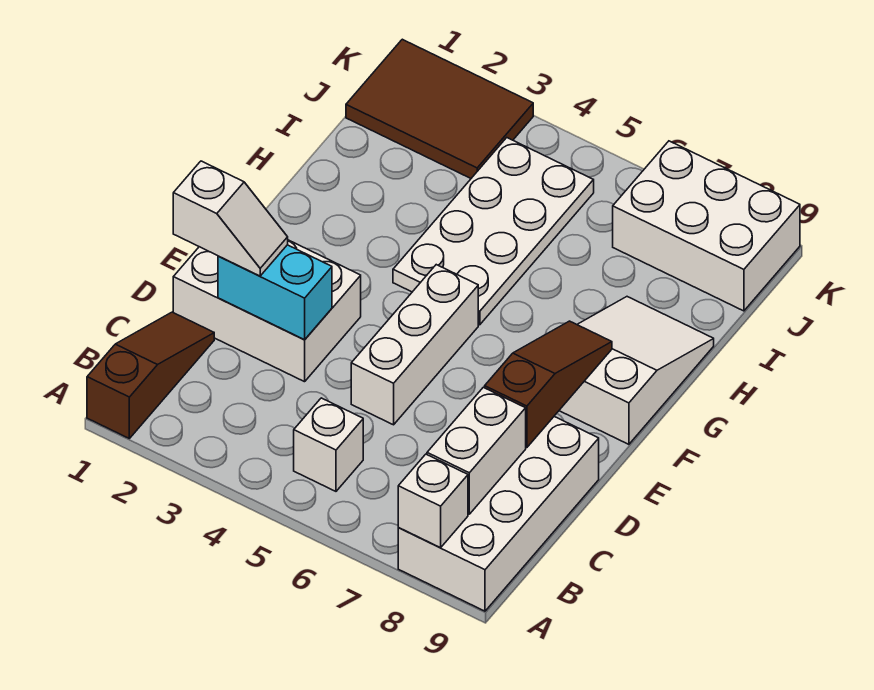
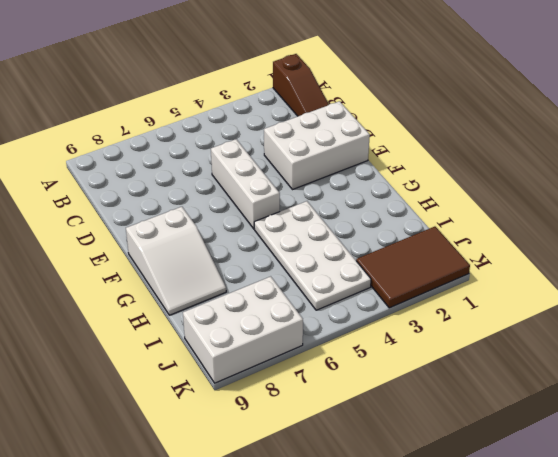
none -> white brick A8:D9 level 1
none -> white brick B5 level 1
none -> white brick A8 level 2

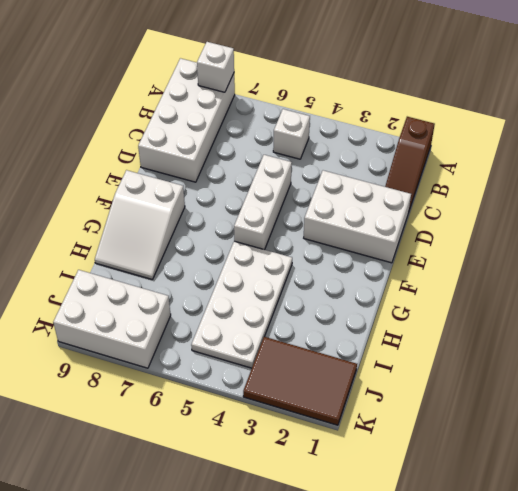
none -> white brick B8:C8 level 2
none -> cyan brick D2:D3 level 2
none -> brown slope D8:F8 level 2 top D

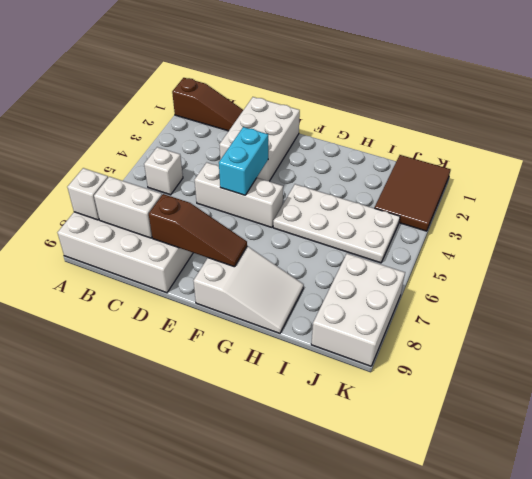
cyan brick E4:E5 level 2 -> cyan brick D2:D3 level 2
none -> white slope D1:D2 level 3 top 1

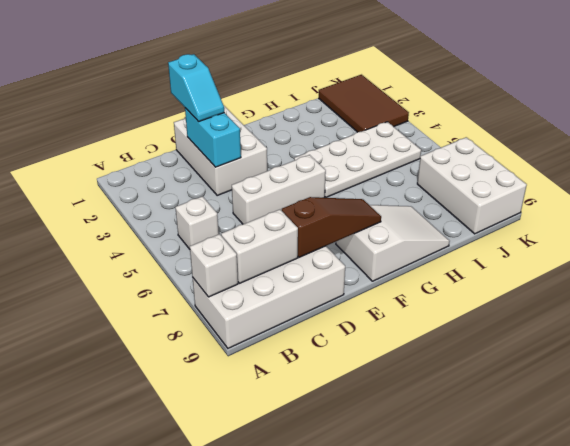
cyan slope D1:D2 level 3 top 1 -> white slope D1:D2 level 3 top 1
none -> brown slope A1:C1 level 1 top A

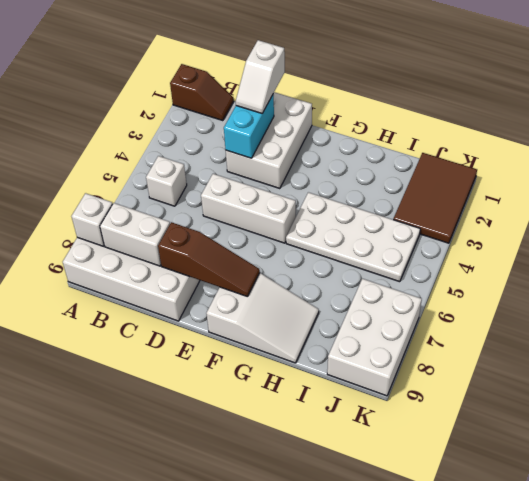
brown slope A1:B1 level 1 top A -> brown slope A1:C1 level 1 top A

